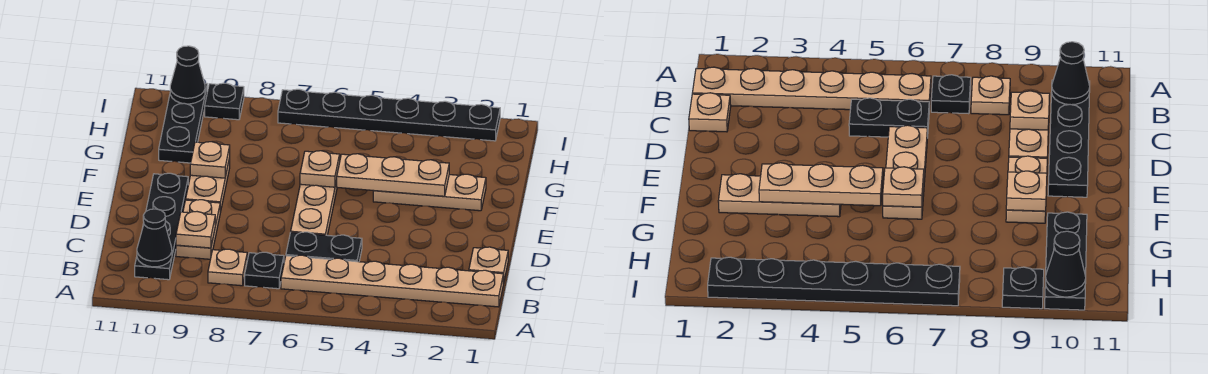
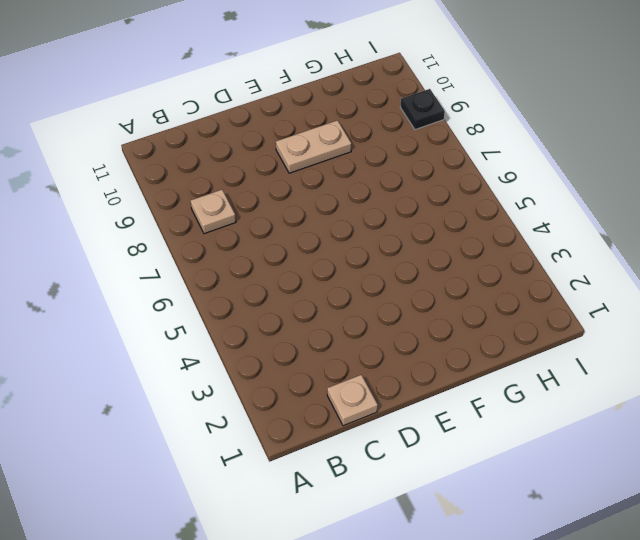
none -> tan plate B1:B6 level 1
none -> black plate B7 level 1
none -> black plate B10:E10 level 1

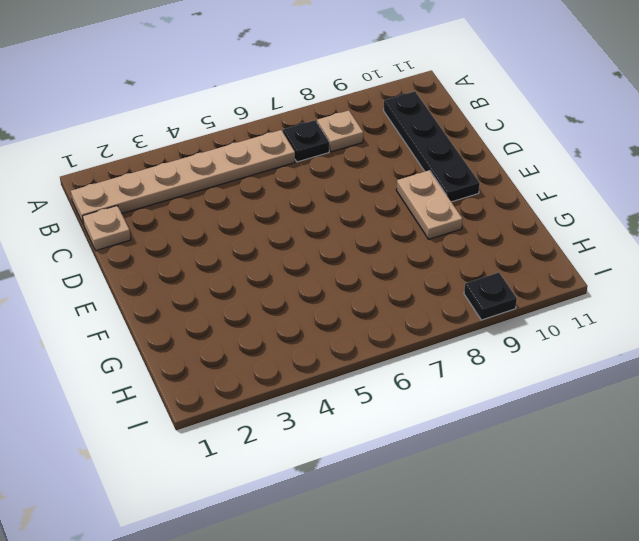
none -> black plate C5:C6 level 1
none -> tan plate C9:D9 level 1
none -> tan plate D6:F6 level 1

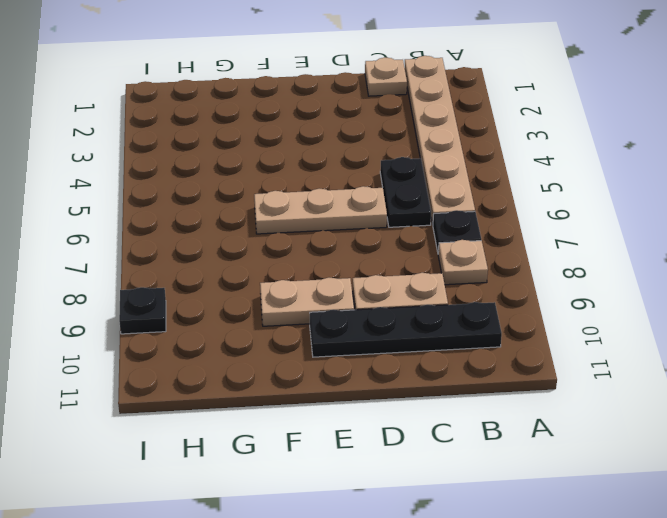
none -> tan plate F2:F4 level 1
none -> black plate G10:I10 level 1
none -> black plate I2:I7 level 1

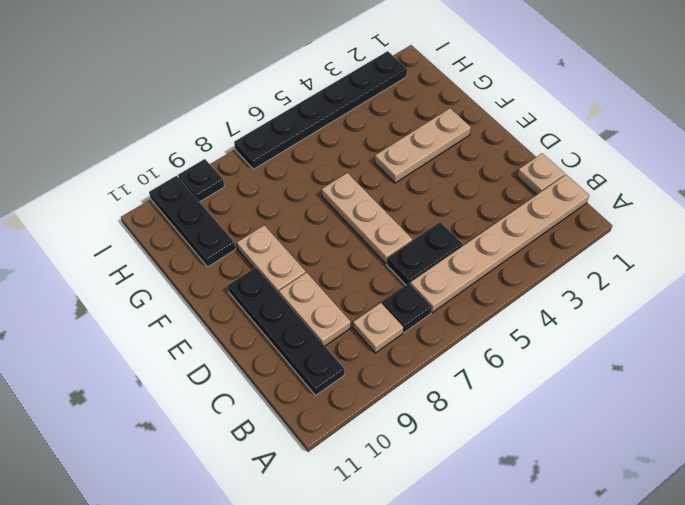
none -> black cone B10 level 2
none -> tan plate C9 level 2
none -> tan plate F3:F5 level 2

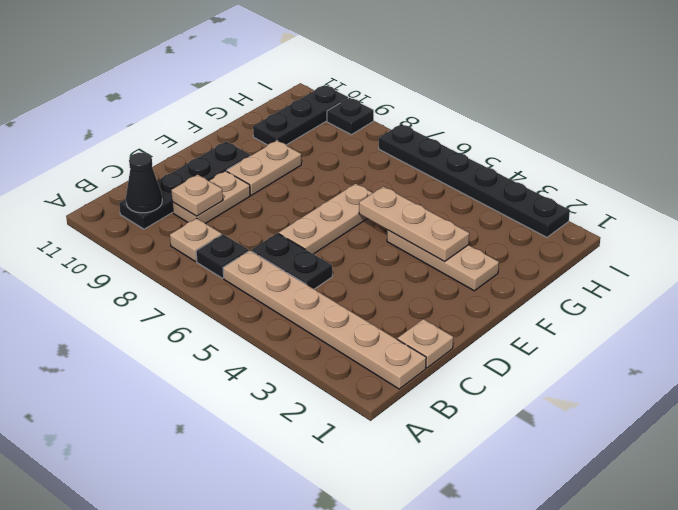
none -> tan plate F6 level 2
none -> tan plate F9 level 2
none -> black cone I10 level 2

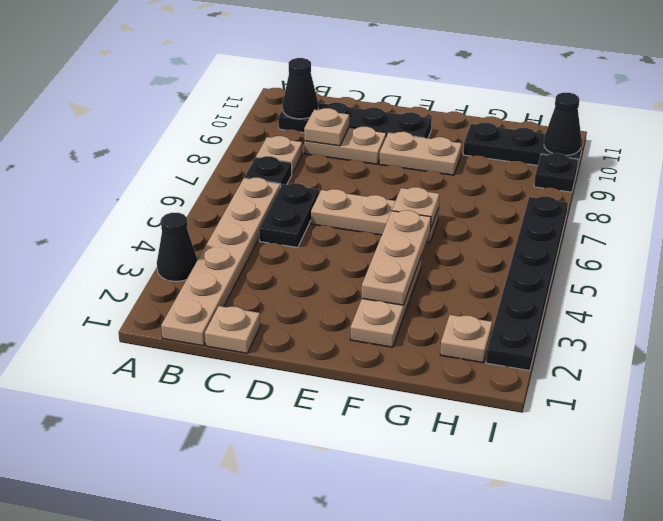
black cone A3 level 1 -> none
tan plate H2 level 1 -> tan plate F9 level 2

